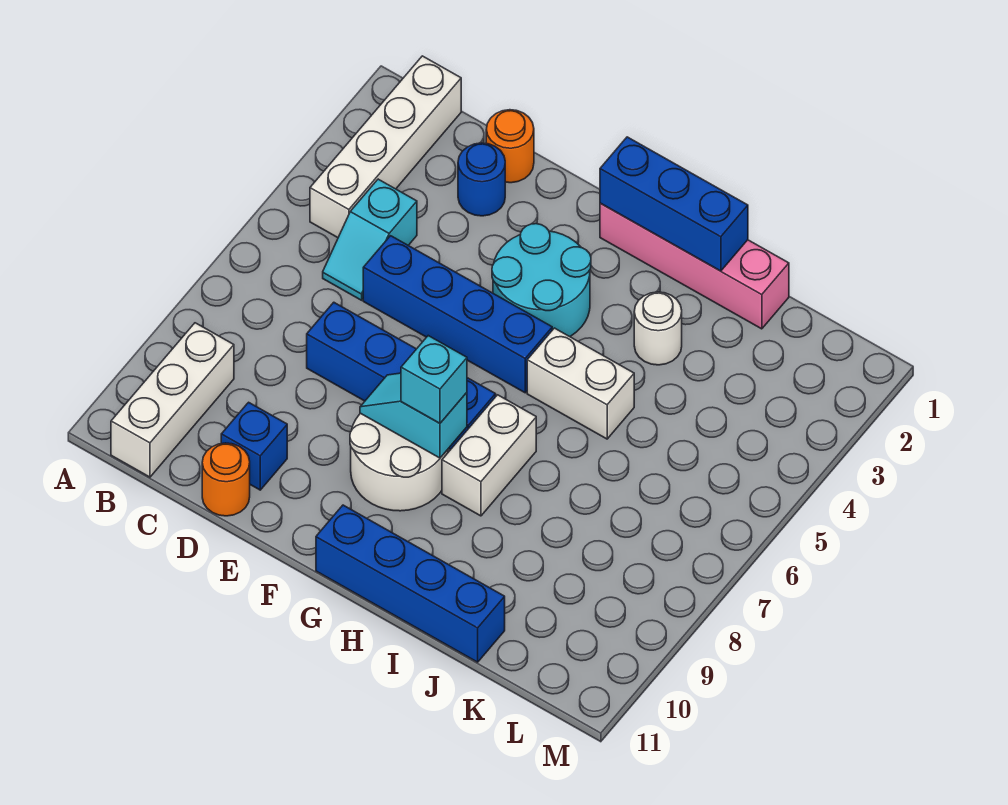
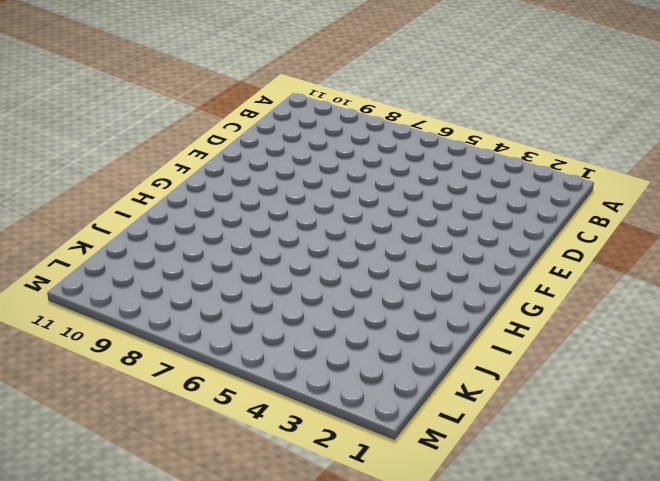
none -> white brick B1:B4 level 1
none -> white brick B9:B11 level 1
none -> cyan slope C4:C5 level 1 top 4

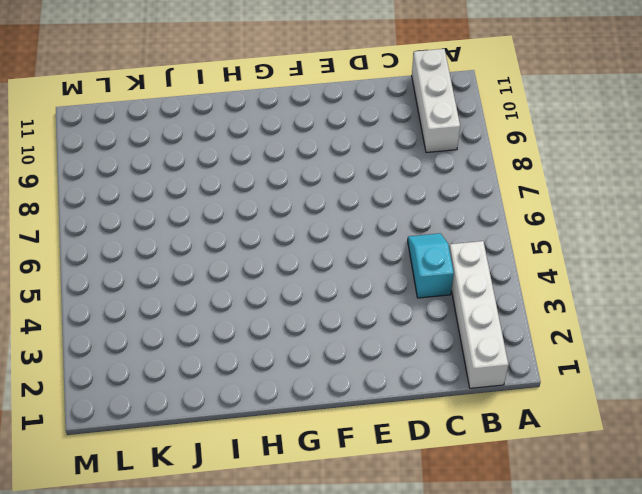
none -> orange round brick D1 level 1
none -> blue round brick D2 level 1
none -> blue brick D5:G5 level 1

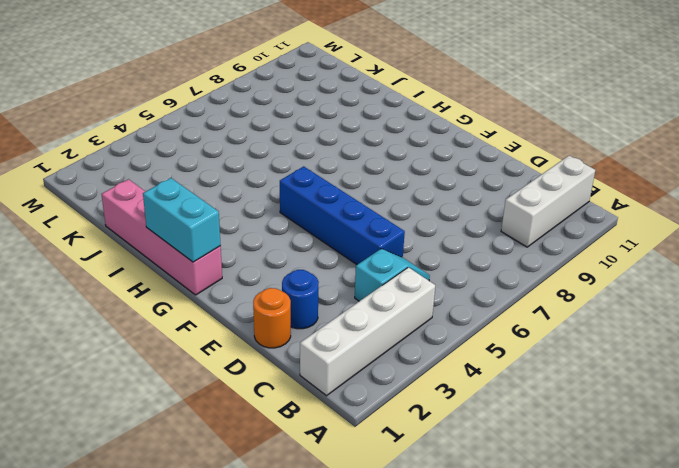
cyan brick G1:H1 level 2 -> blue brick G1:I1 level 2
none -> blue brick D7:G7 level 1
none -> blue brick D10 level 1
none -> orange round brick D11 level 1

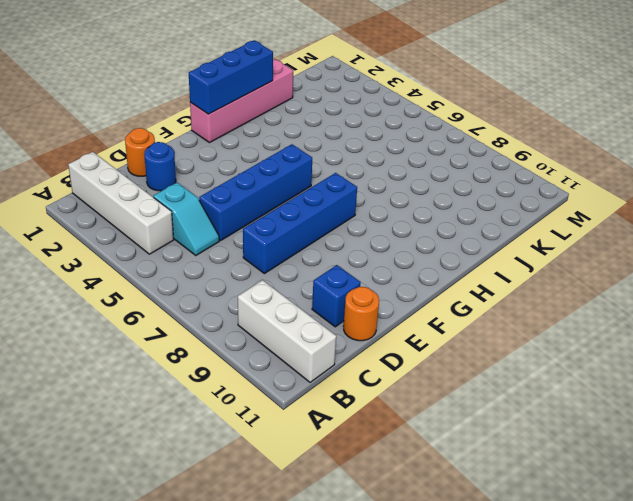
none -> cyan round brick F3:G4 level 1
none -> white round brick F8:G9 level 1
none -> blue brick G11:J11 level 1

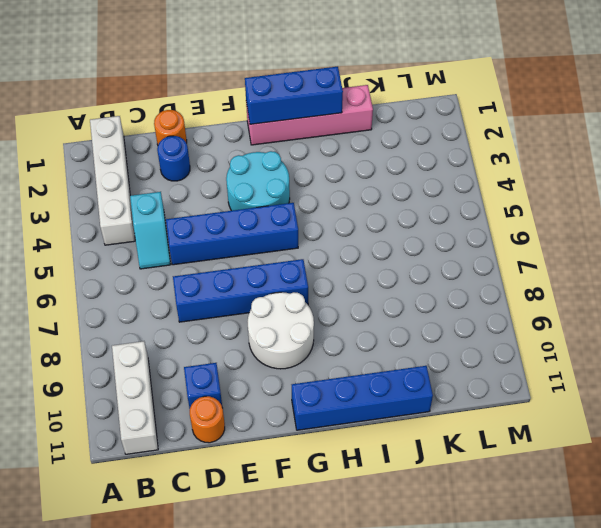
none -> white brick H5:I5 level 1
none -> white brick H7:H8 level 1
none -> white round brick I3 level 1

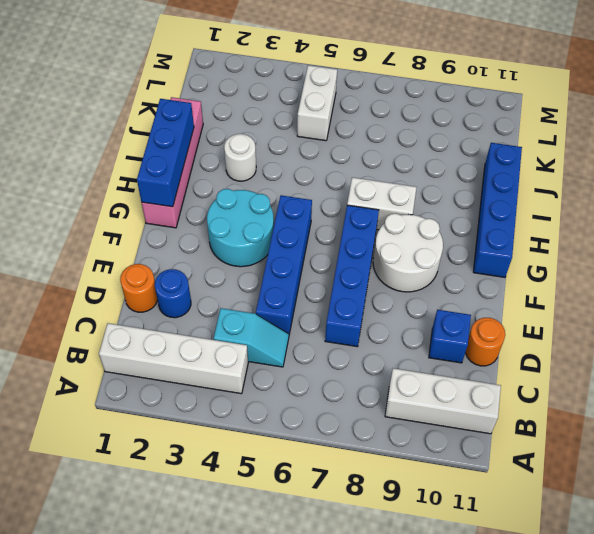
white brick K5:L5 level 1 -> white brick H5:I5 level 1
none -> cyan slope F8:G8 level 2 top G
none -> cyan brick G8 level 3

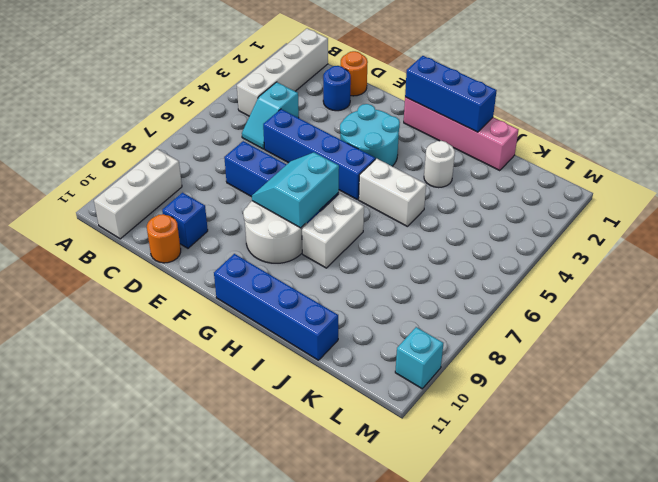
cyan slope F7:G8 level 2 top G -> cyan slope F8:G8 level 2 top G
cyan brick M10 level 1 -> cyan brick G8 level 3

